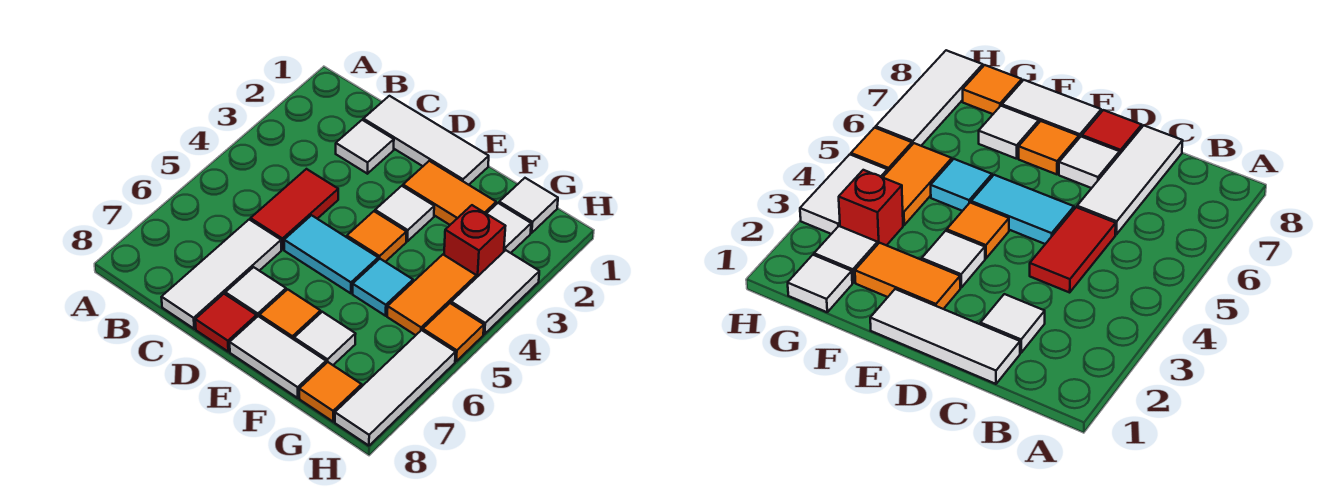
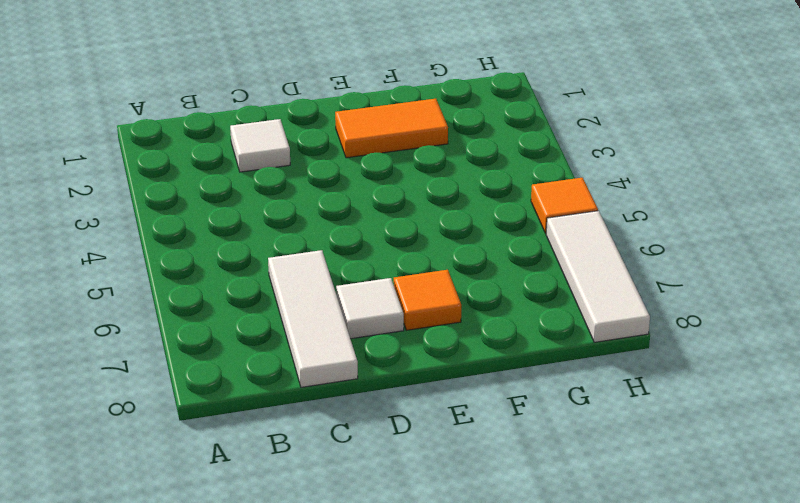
none -> white tile C1:E1 level 1
none -> red tile C4:C5 level 1
none -> cyan tile D5:E5 level 1

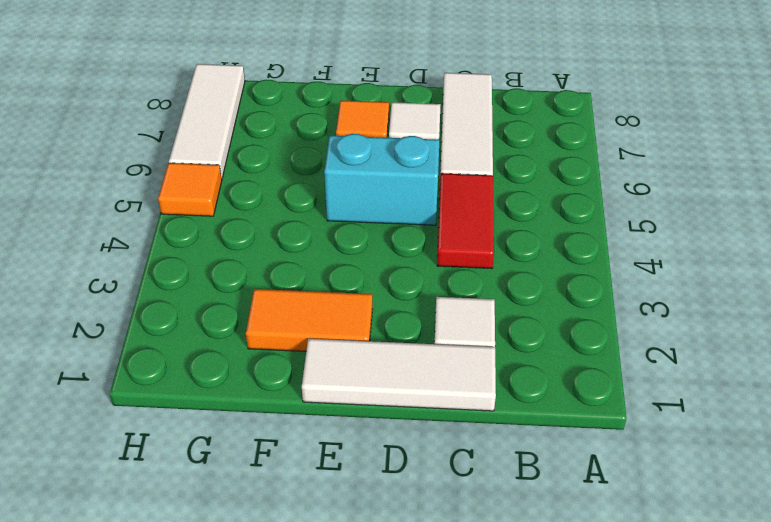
cyan brick D5:E5 level 1 -> cyan tile D5:E5 level 1
none -> red tile D8 level 1
none -> white tile E3 level 1
none -> orange tile E4 level 1

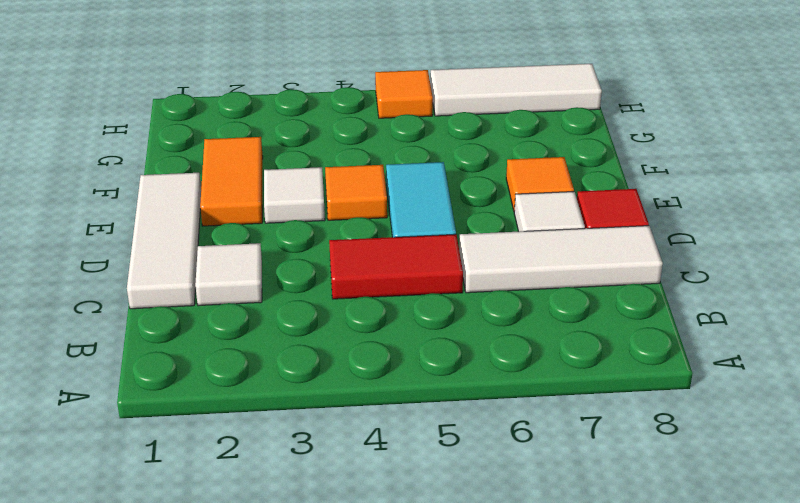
none -> white tile E8:F8 level 1
none -> cyan tile F5 level 1
none -> white tile F7 level 1

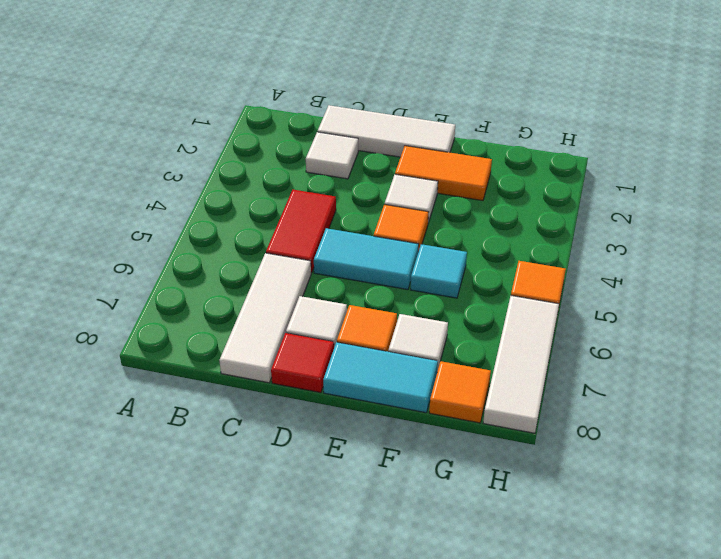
cyan tile E8:F8 level 1 -> white tile E8:F8 level 1
none -> white tile G1 level 1
none -> white tile G2 level 1
none -> red brick G3 level 1

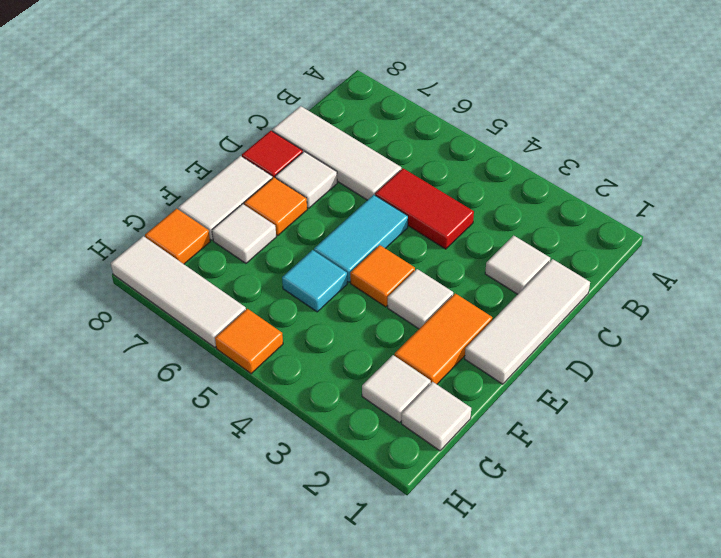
none -> red brick G3 level 1
none -> orange tile G4:G5 level 1
none -> white tile H3:H4 level 1

